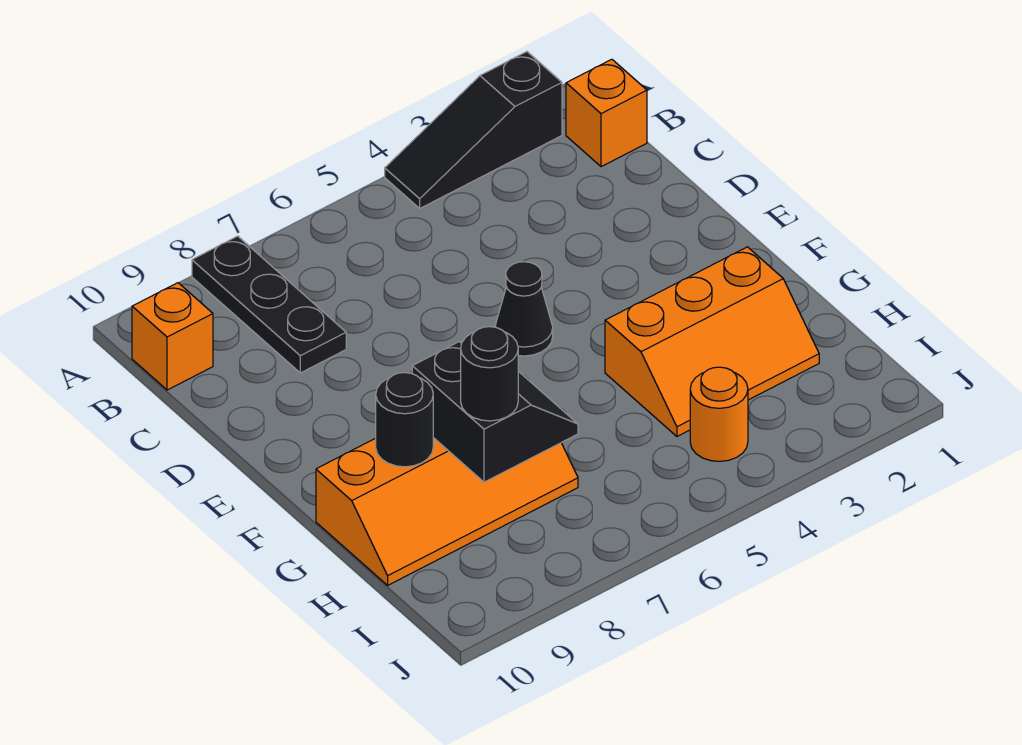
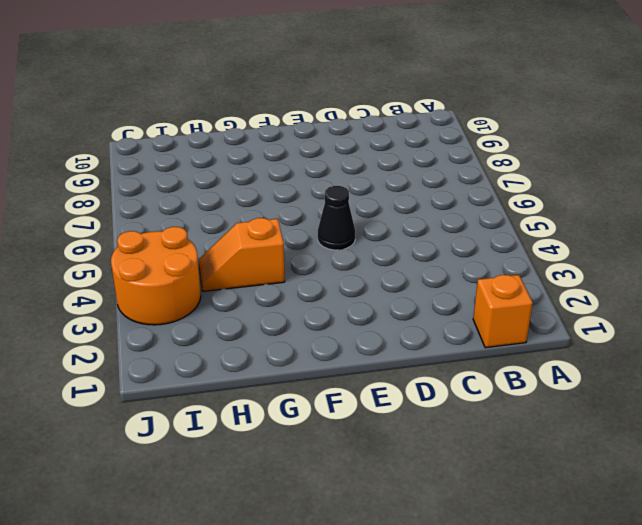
orange slope G4:H4 level 1 top G -> orange slope G2:H4 level 1 top G
orange round brick I3:J4 level 1 -> orange round brick I4 level 1
none -> black slope A2:A4 level 1 top 2
none -> black plate A8:C8 level 1

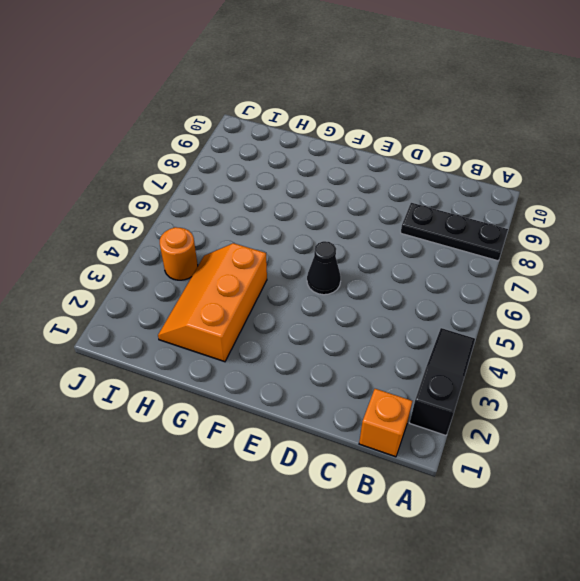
none -> orange brick B10 level 1
none -> orange slope G7:H10 level 1 top G

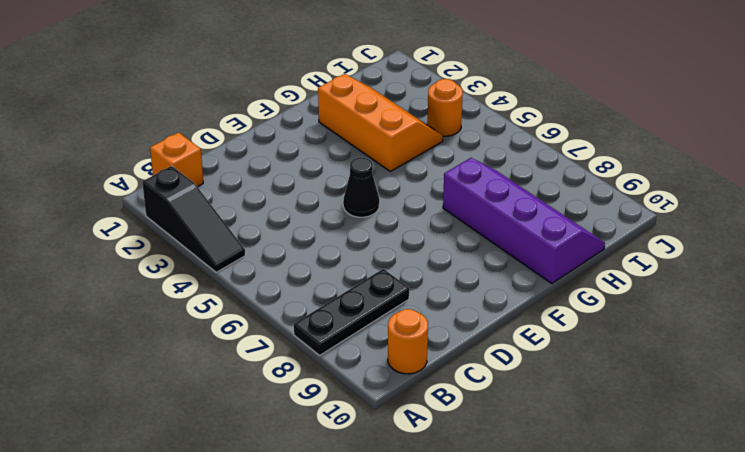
orange round brick B10 level 1 -> orange brick B10 level 1
purple slope G7:H10 level 1 top G -> orange slope G7:H10 level 1 top G
none -> black slope G7:H8 level 2 top 8
none -> black round brick G9 level 2

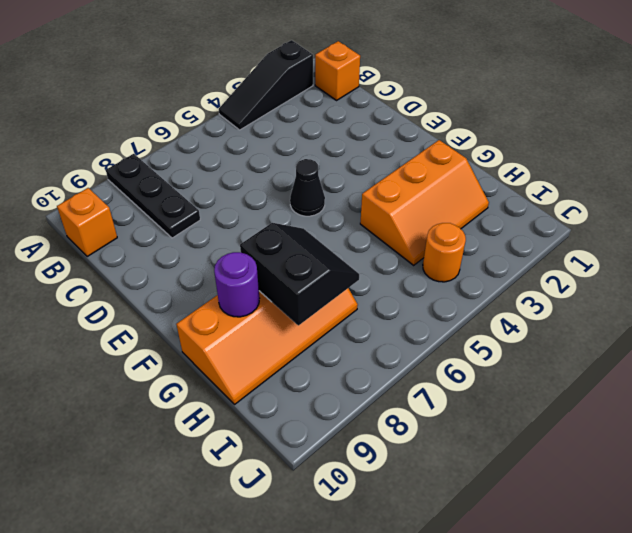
purple round brick G9 level 2 -> black round brick G9 level 2
none -> black round brick H8 level 3

